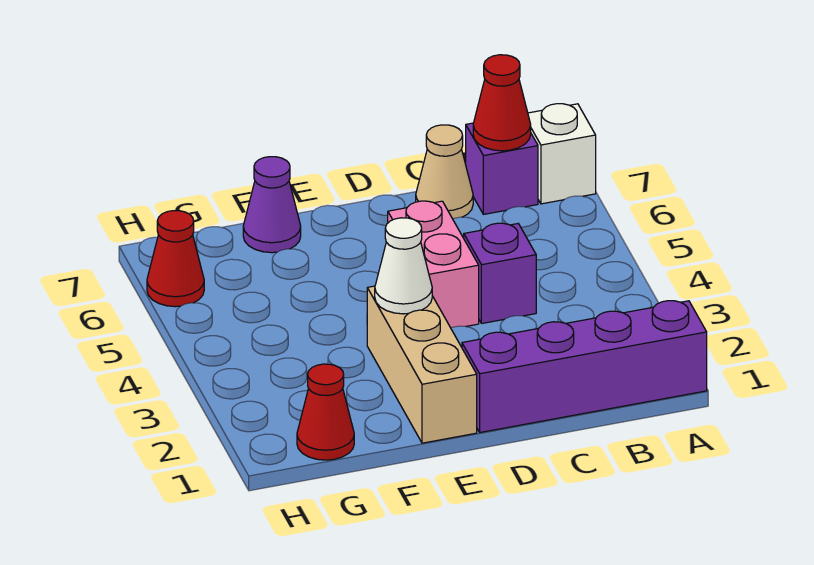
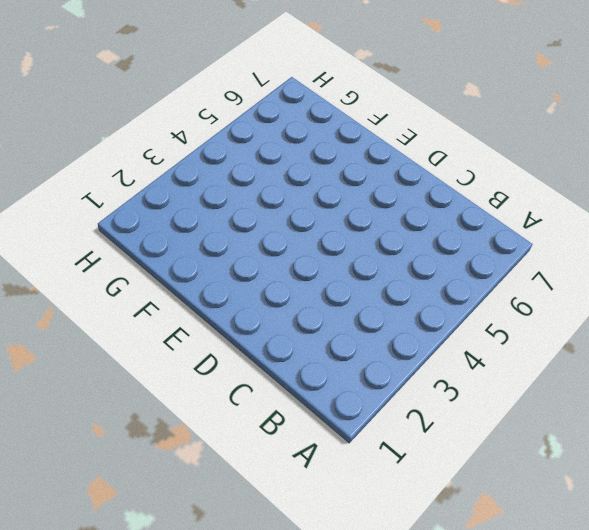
none -> purple brick A1:D1 level 1
none -> white brick A7 level 1
none -> purple brick B7 level 1

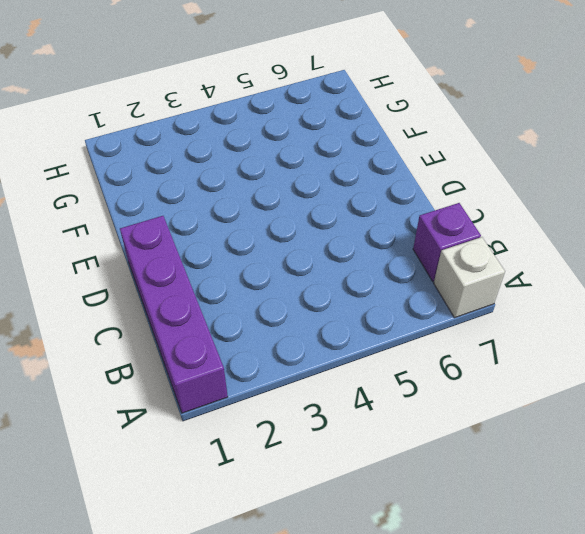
none -> purple brick C4 level 1
none -> tan cone C7 level 1
none -> pink brick D4:D5 level 1

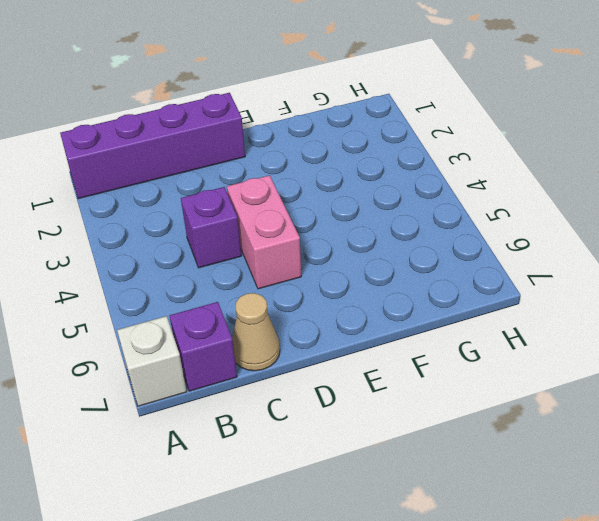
none -> tan brick E1:E3 level 1
none -> purple cone F7 level 1
none -> red cone G1 level 1

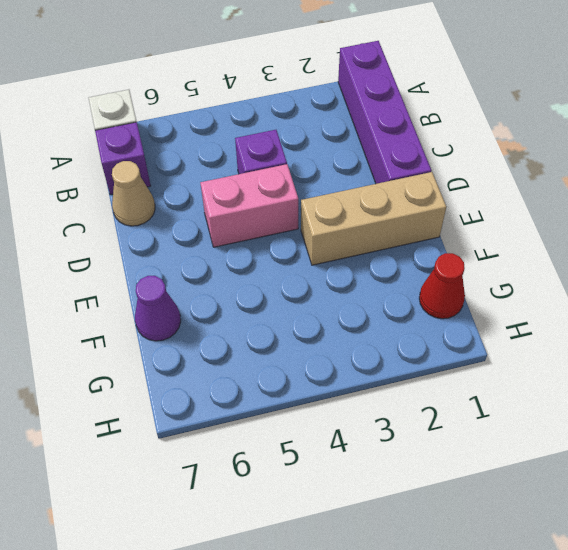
none -> red cone H6 level 1
none -> red cone B7 level 2
none -> white cone E3 level 2

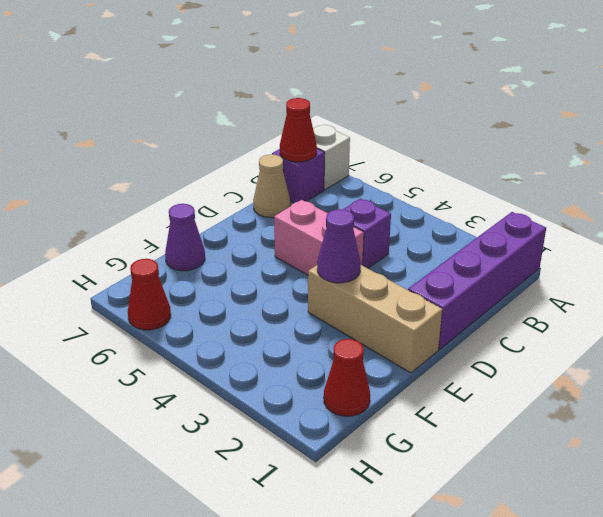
purple cone E3 level 2 -> white cone E3 level 2

